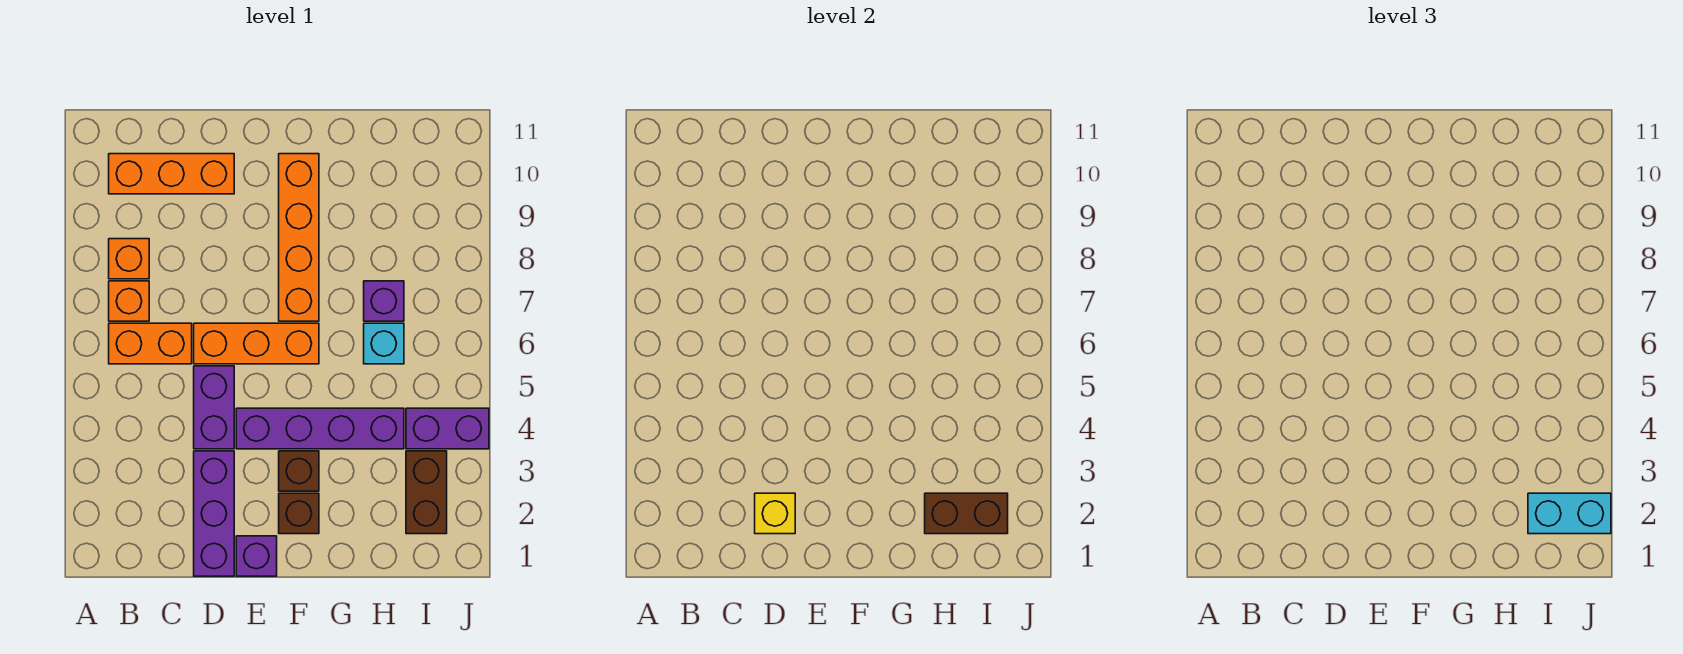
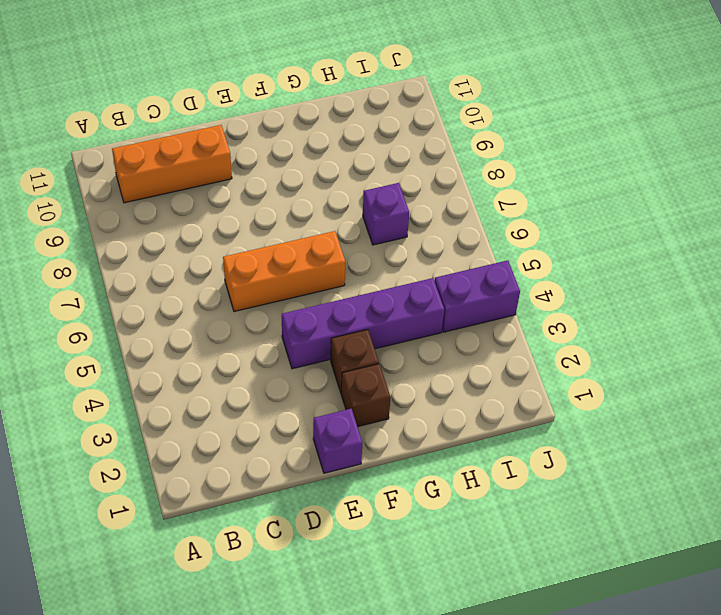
none -> orange brick B6:C6 level 1
none -> orange brick B7 level 1
none -> orange brick B8 level 1

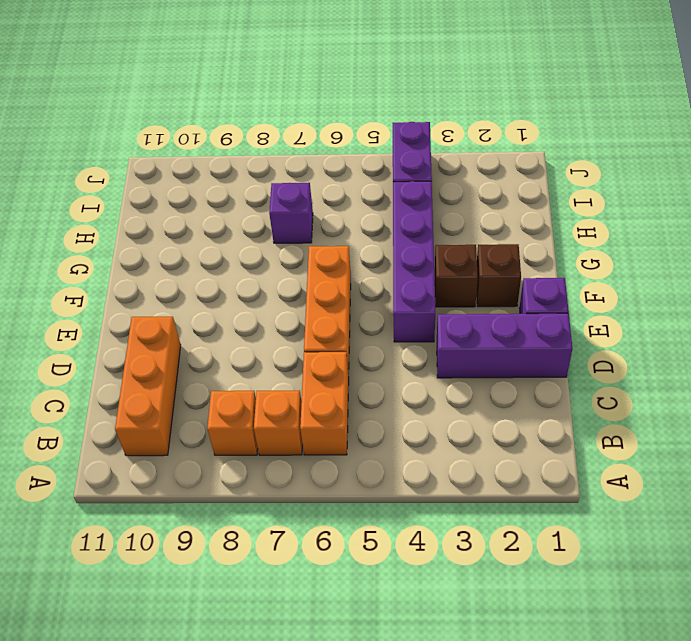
none -> purple brick D4:D5 level 1
none -> orange brick F7:F10 level 1
none -> cyan brick H6 level 1

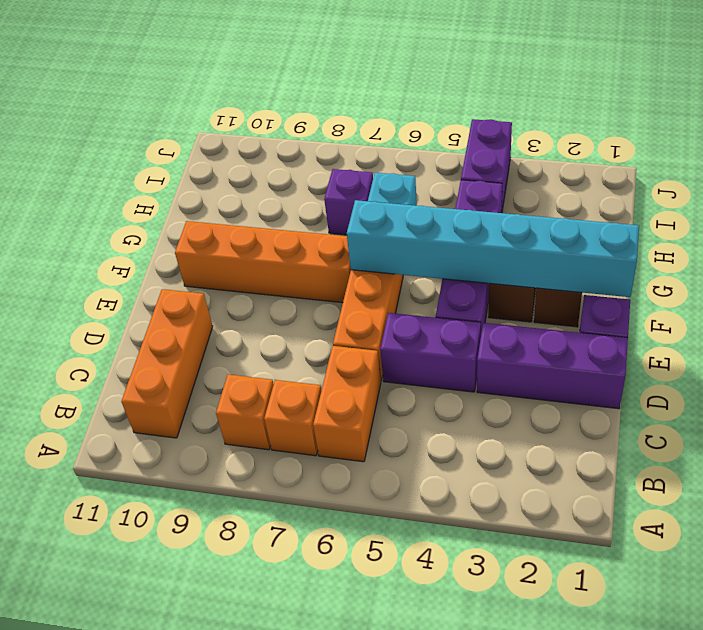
cyan brick F1:F6 level 2 -> none
none -> brown brick I2:I3 level 1
none -> yellow brick D2 level 2
none -> brown brick H2:I2 level 2

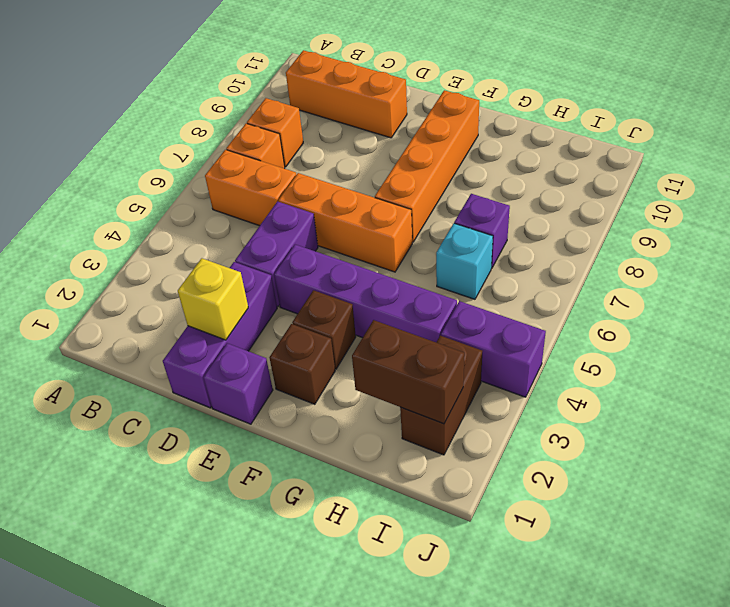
none -> cyan brick I2:J2 level 3

